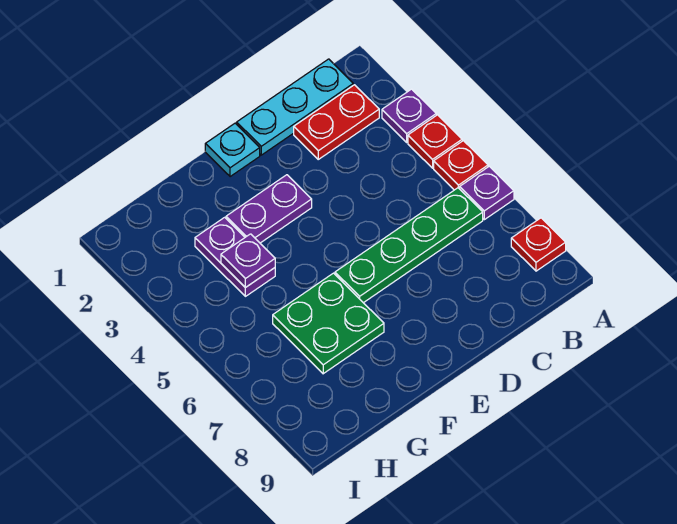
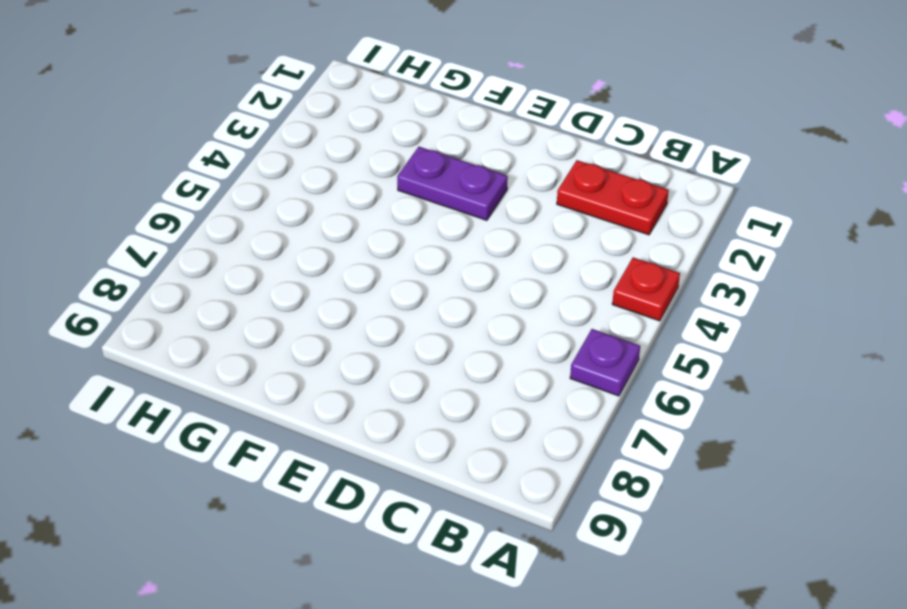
none -> purple plate A3 level 1
none -> red plate A5 level 1
none -> red plate A8 level 1

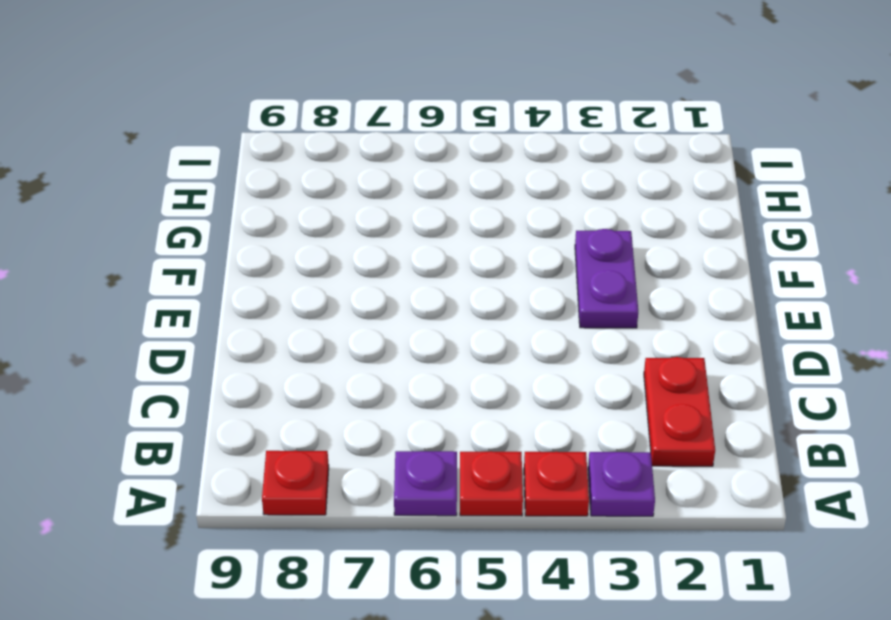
none -> cyan plate B1:D1 level 1
none -> green plate B6:E6 level 1
none -> cyan plate E1 level 1

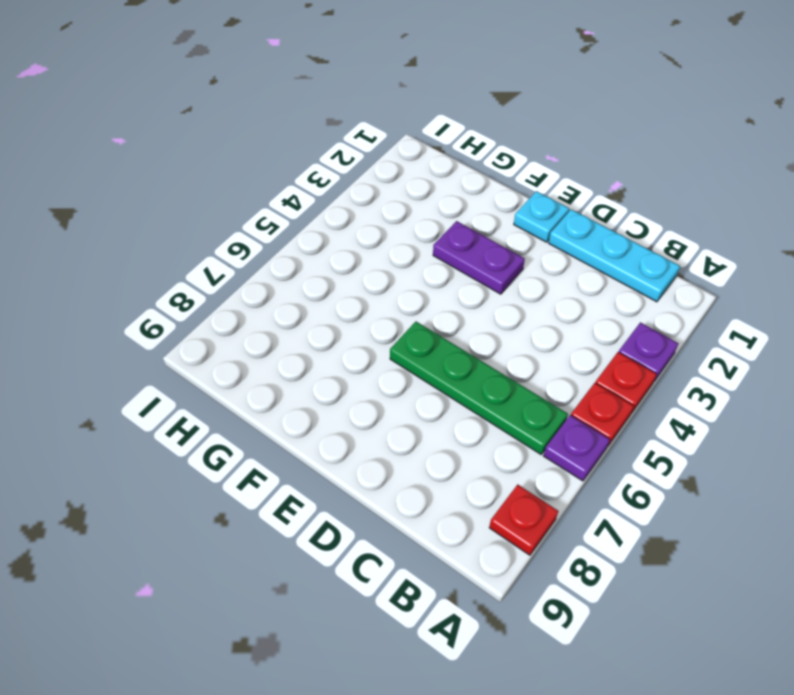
none -> red plate B2:C2 level 1
none -> green plate F6:G7 level 1
none -> purple plate G3:G4 level 1

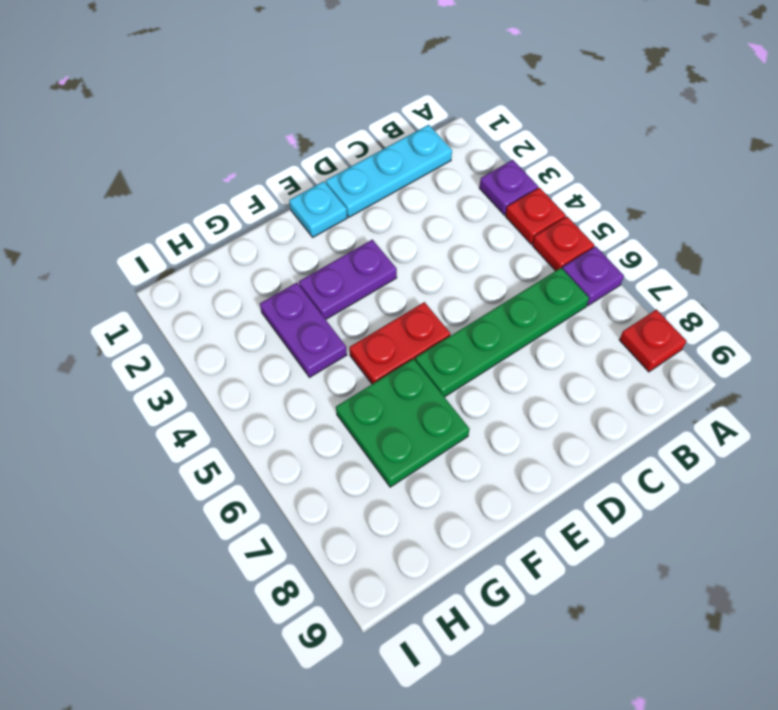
red plate E5:F5 level 1 -> red plate B2:C2 level 1
none -> purple plate G4 level 2

